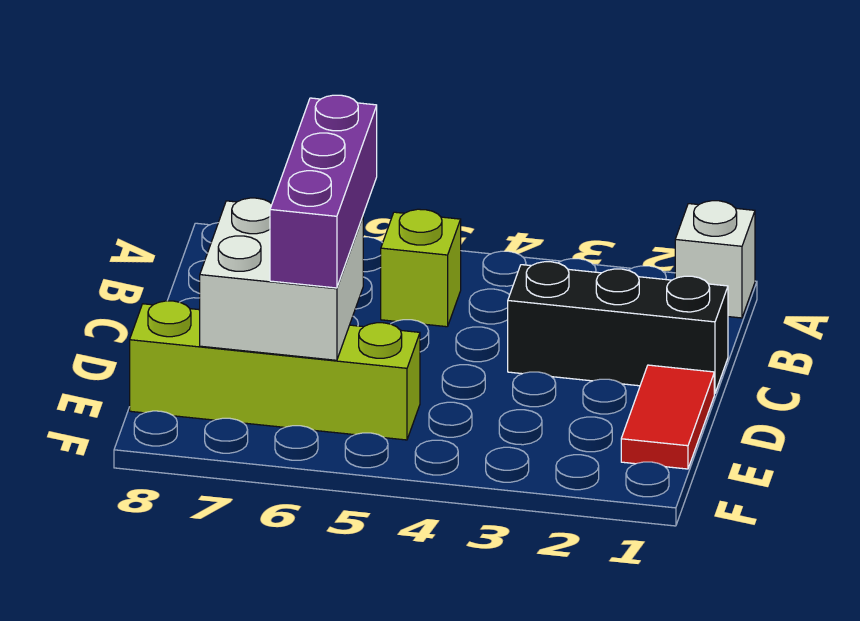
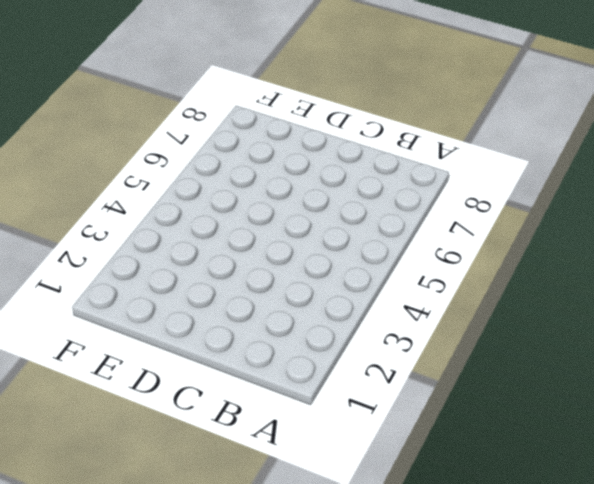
none -> white brick A1 level 1
none -> lime brick B5 level 1

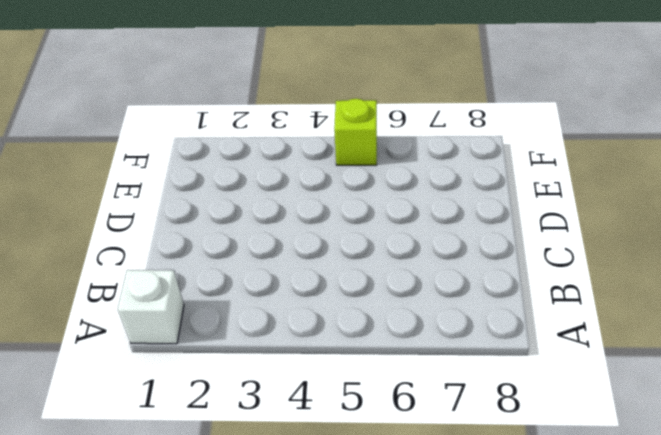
lime brick F5 level 1 -> lime brick B5 level 1
none -> black brick C1:C3 level 1
none -> red tile D1:E1 level 1

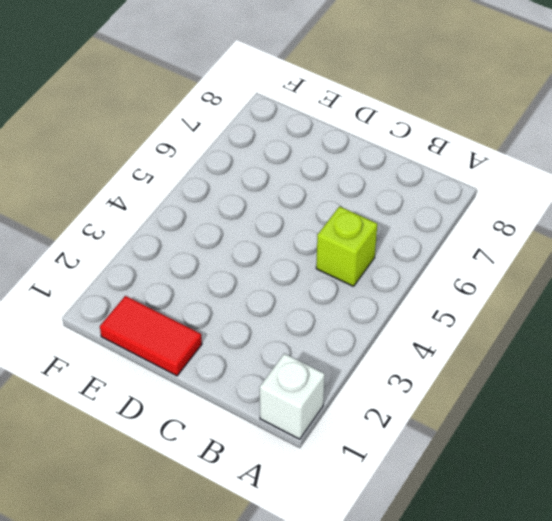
none -> black brick C1:C3 level 1
none -> lime brick E5:E8 level 1

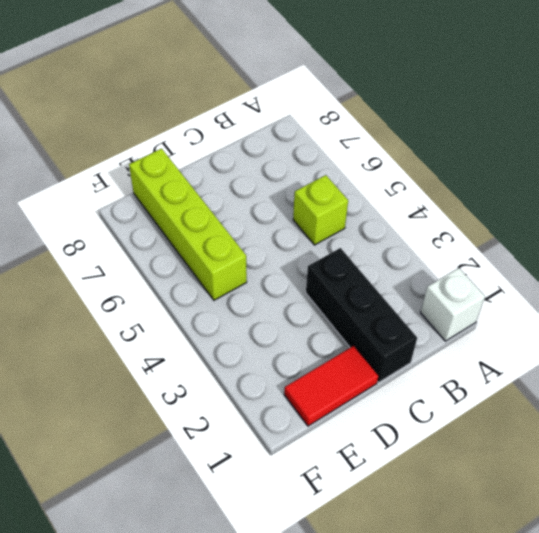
none -> white brick D6:E7 level 2
none -> purple brick C6:E6 level 3

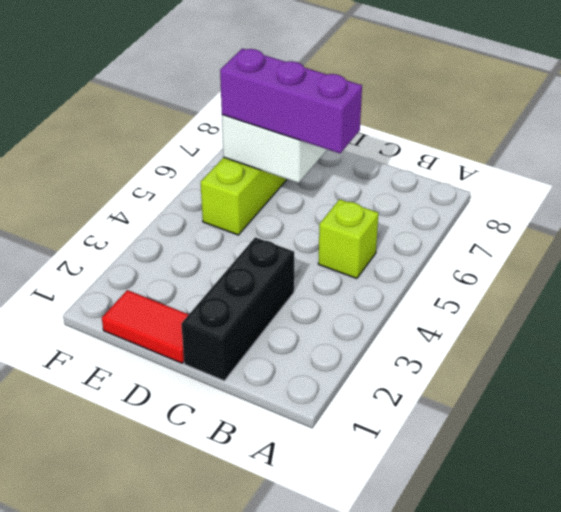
none -> white brick A1 level 1

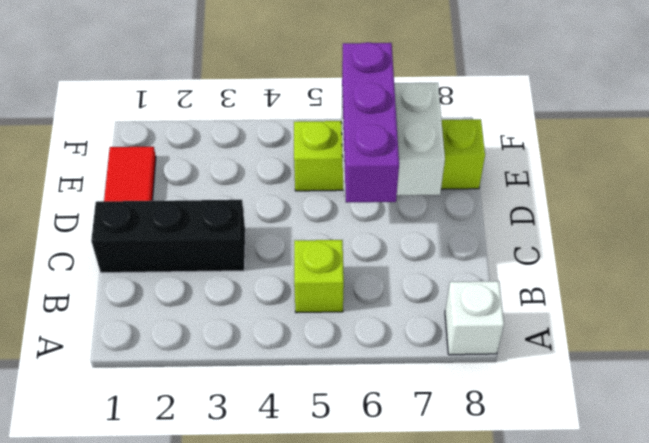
white brick A8 level 1 -> white brick A1 level 1

